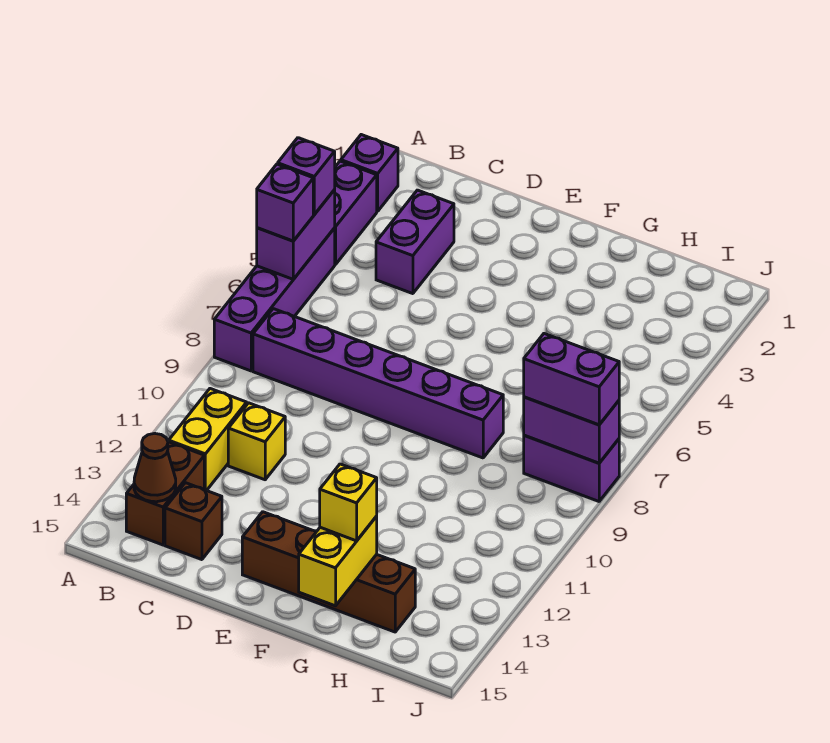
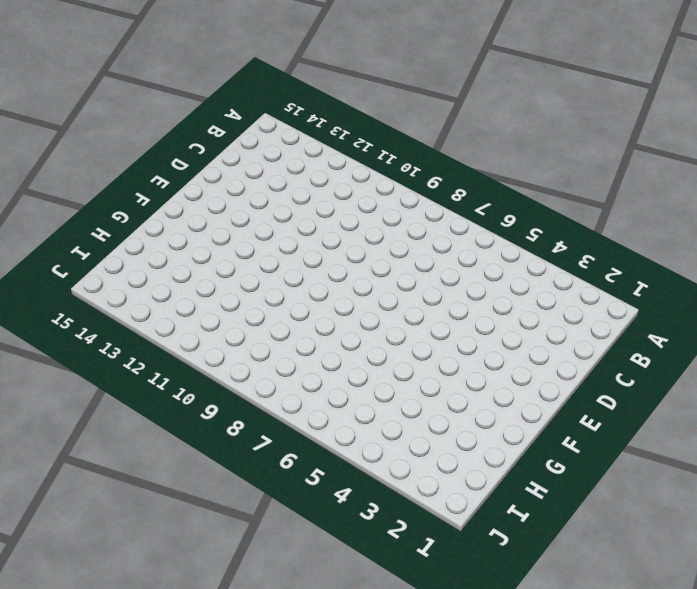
none -> purple brick A2 level 1
none -> purple brick A3:A4 level 1
none -> purple brick A5:A8 level 1

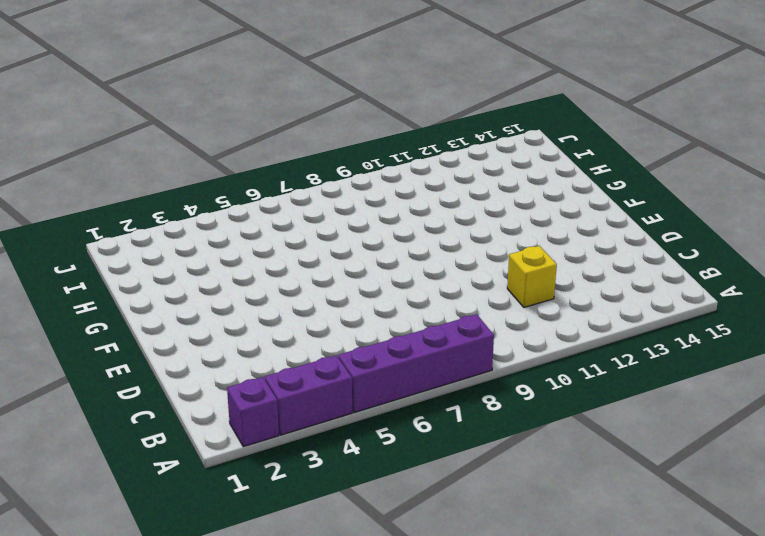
none -> purple brick B8:G8 level 1
none -> yellow brick B11:B12 level 1
none -> brown brick B13:B14 level 1

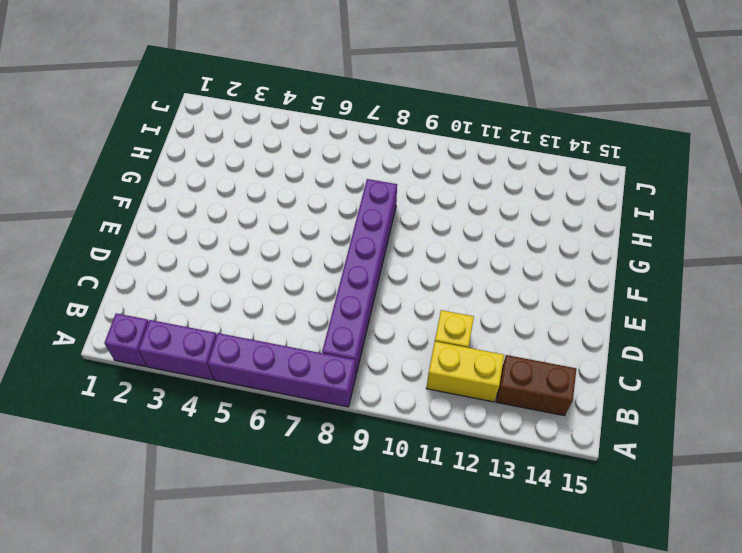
none -> purple brick C3:C4 level 1
none -> brown brick C14 level 1
none -> brown brick E14:H14 level 1

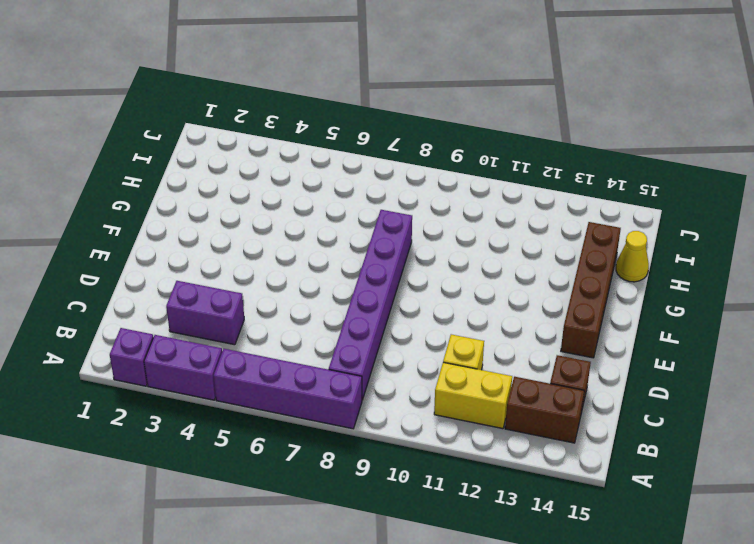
yellow cone H15 level 1 -> none
none -> purple brick I8:J8 level 1
none -> purple brick A5:A6 level 2
none -> brown cone B14 level 2

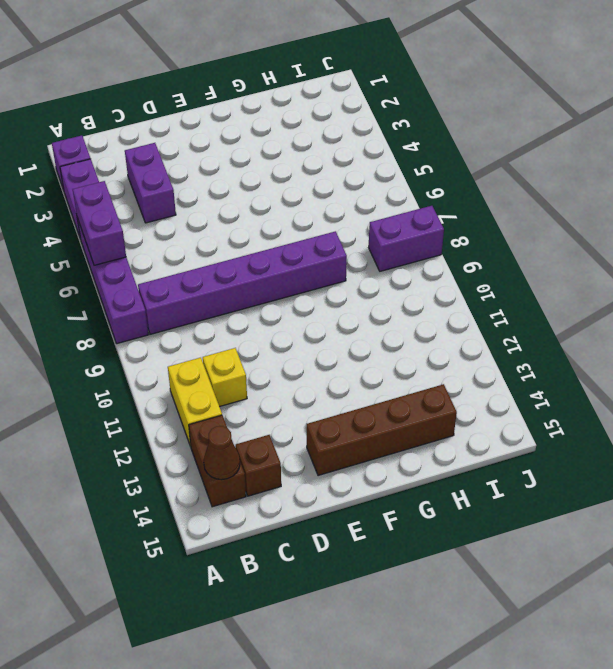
none -> yellow brick G14:G15 level 2
none -> purple brick I8:J8 level 2
none -> purple brick A5 level 3

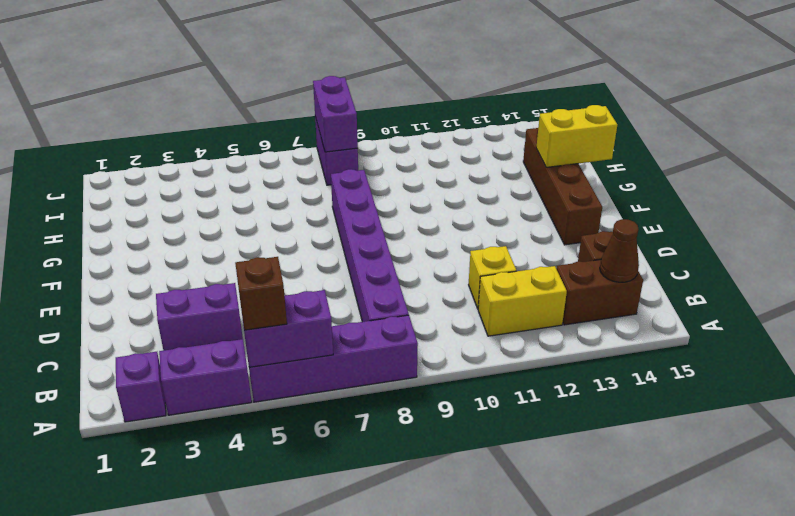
brown brick A5 level 3 -> purple brick A5 level 3
none -> purple brick A6 level 3
none -> yellow brick G14 level 3
none -> purple brick I8:J8 level 3

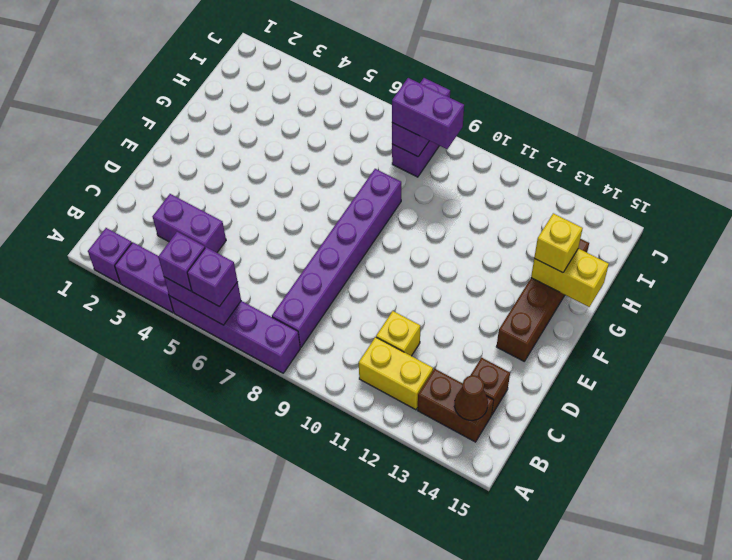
purple brick I8:I9 level 3 -> purple brick I8:J8 level 3

